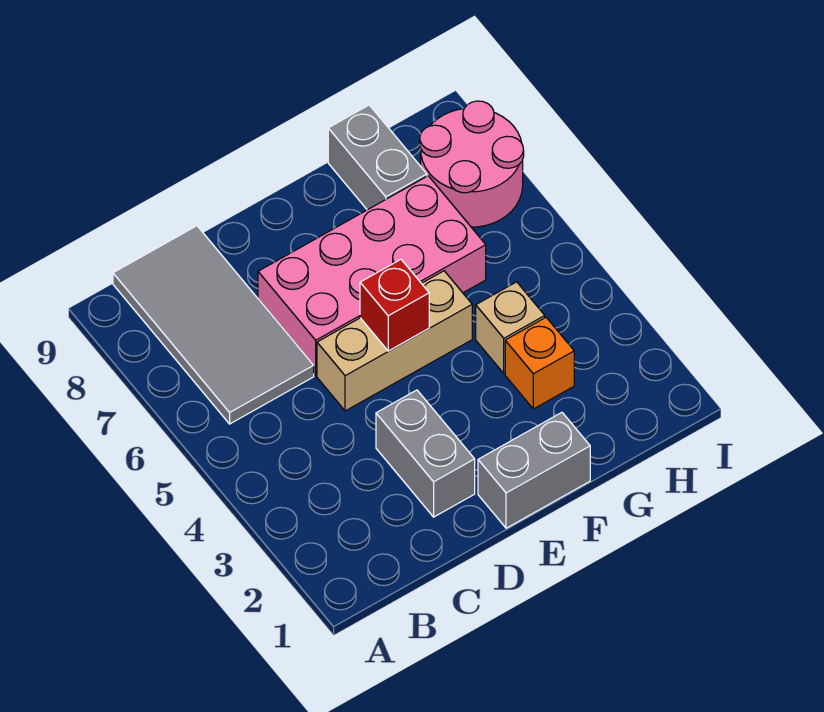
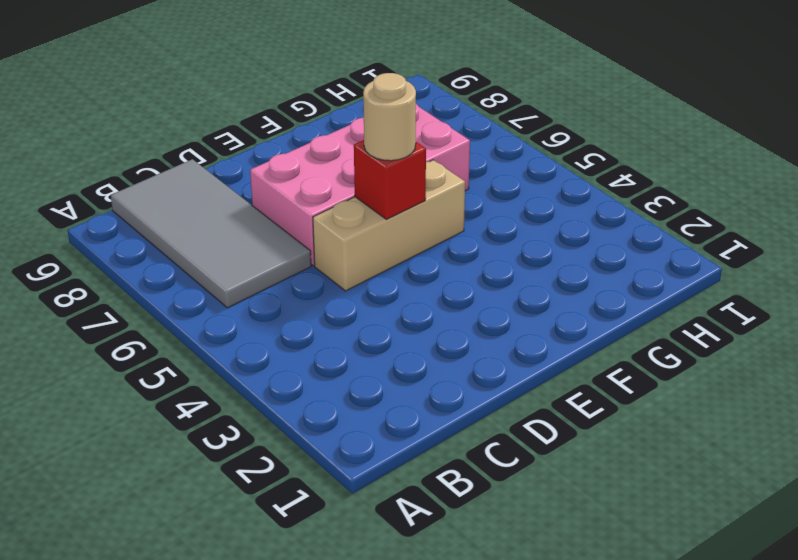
tan round brick E5 level 3 -> none
none -> grey brick D2:D3 level 1
none -> grey brick E1:F1 level 1

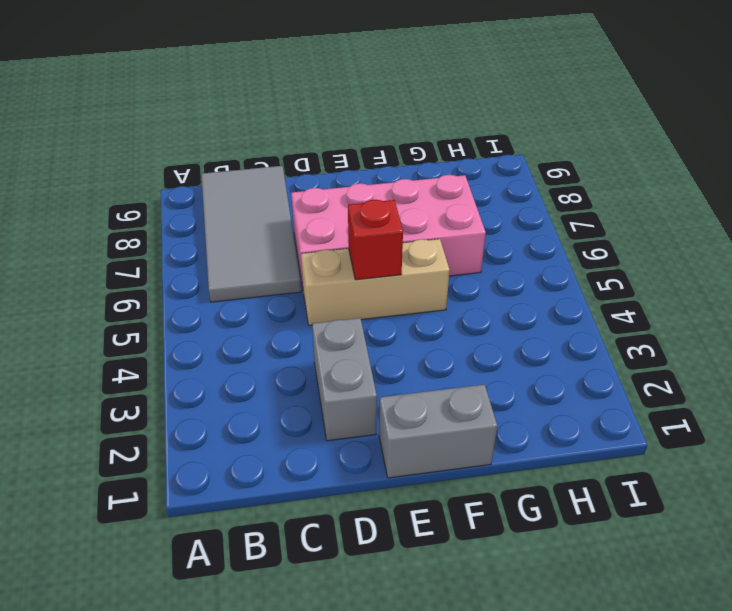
none -> orange brick G3 level 1
none -> tan brick G4 level 1

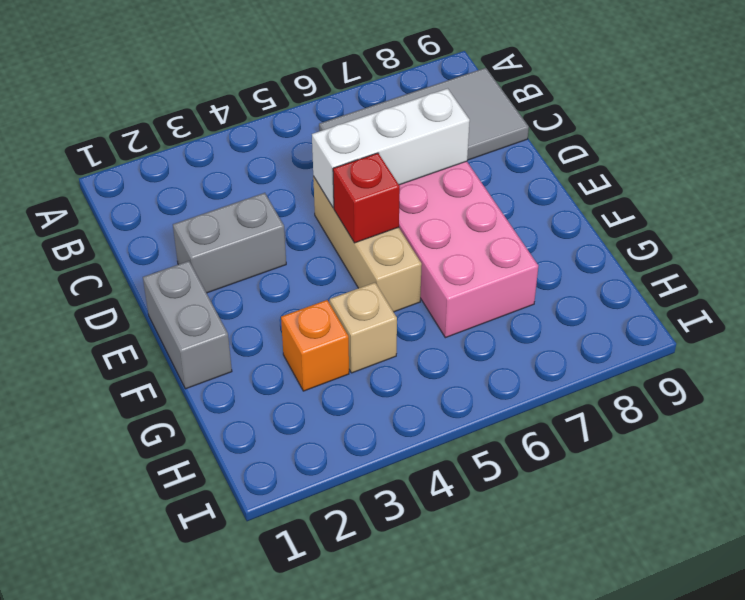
white brick D5:D7 level 2 -> none
none -> grey brick G8:G9 level 1
none -> pink round brick H7:I8 level 1

